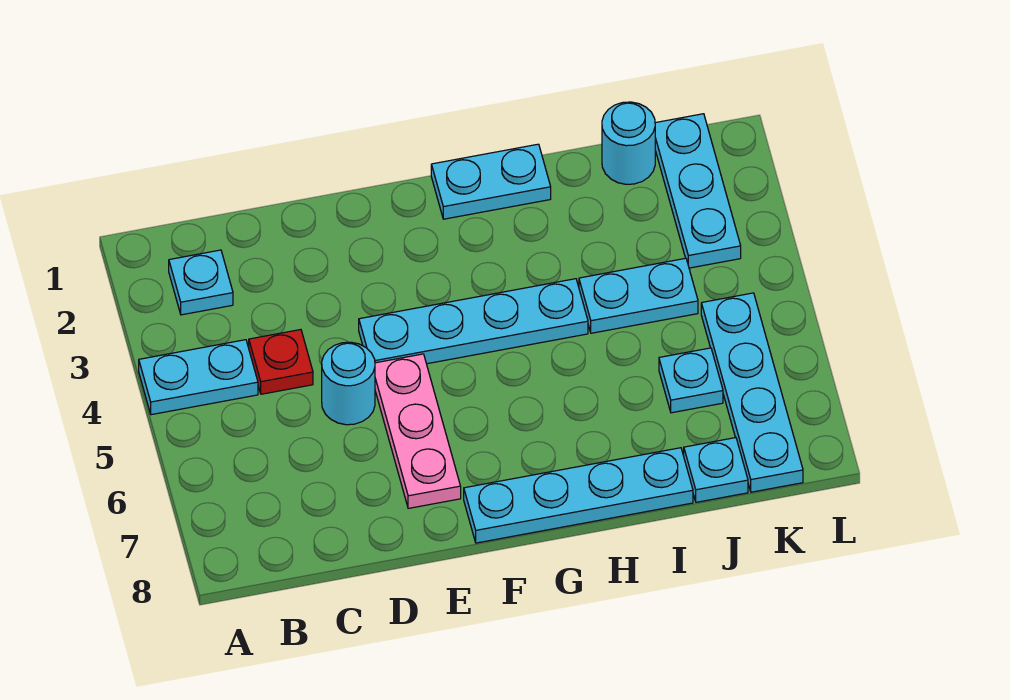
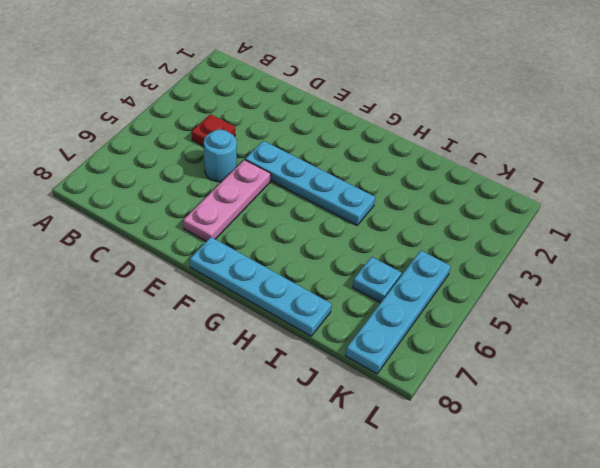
none -> cyan plate A4:B4 level 1
none -> cyan plate B2 level 1
none -> cyan plate G1:H1 level 1

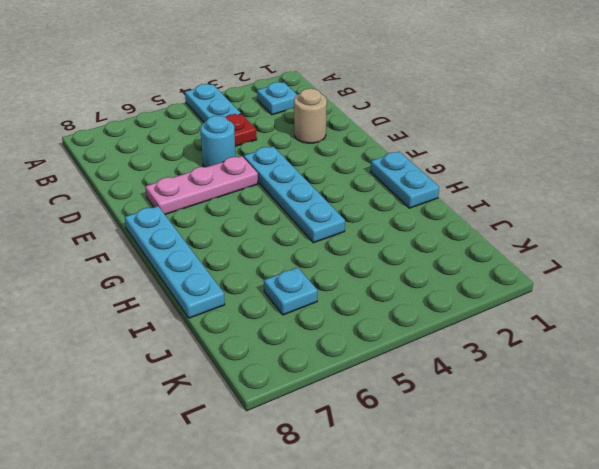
tan round brick D2 level 1 -> none
none -> cyan plate I4:J4 level 1
none -> cyan round brick J1 level 1
none -> cyan plate J8 level 1

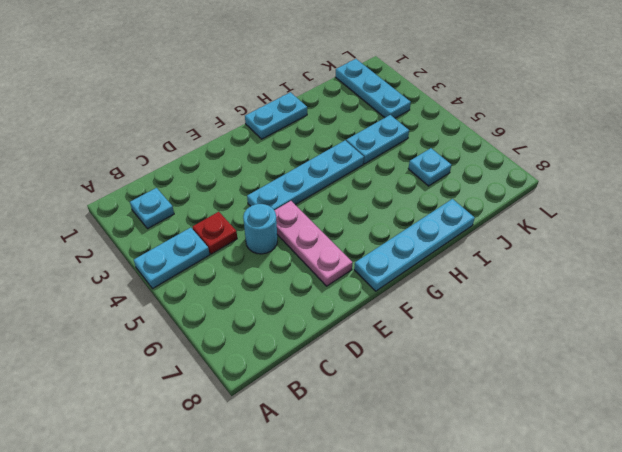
none -> cyan round brick J1 level 1
none -> cyan plate J8 level 1
none -> cyan plate K5:K8 level 1

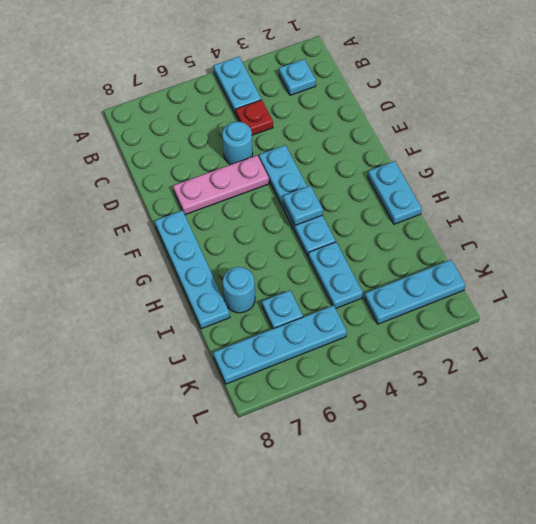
cyan plate G4 level 2 -> cyan plate J8 level 1
cyan round brick I7 level 1 -> cyan round brick J1 level 1

